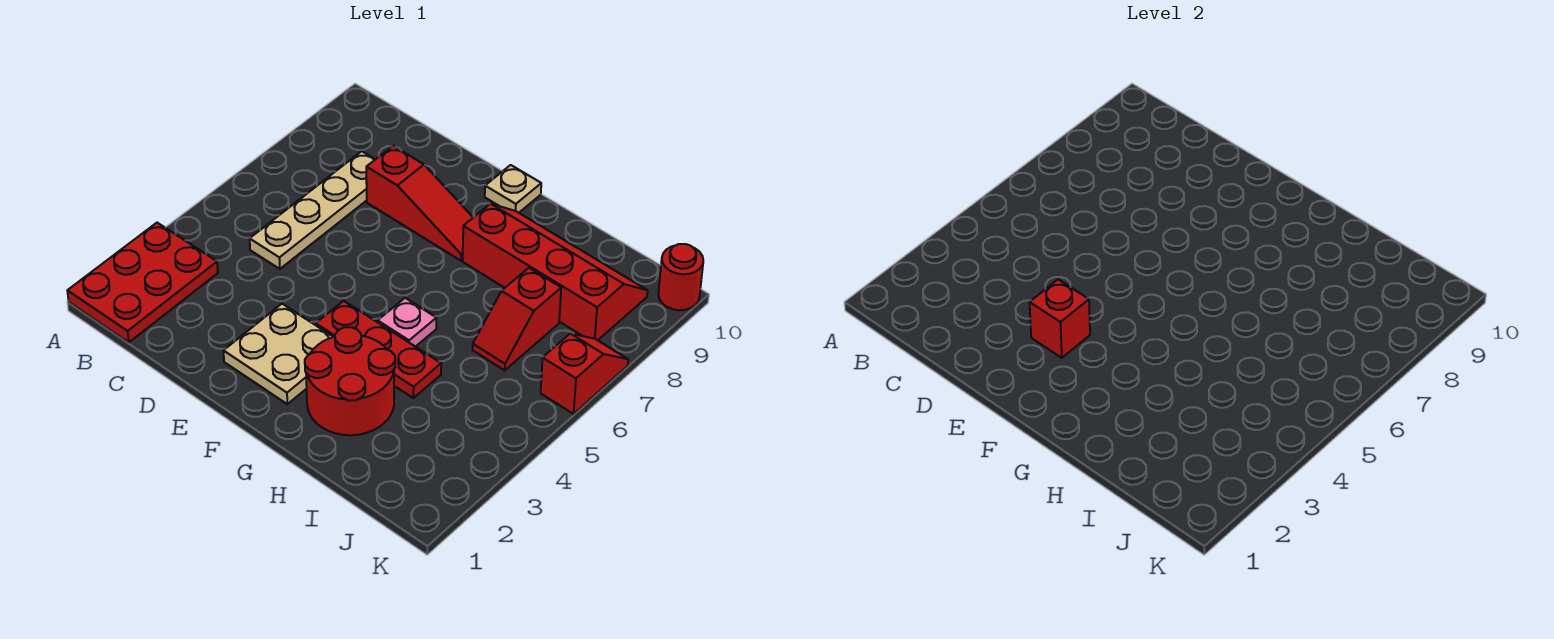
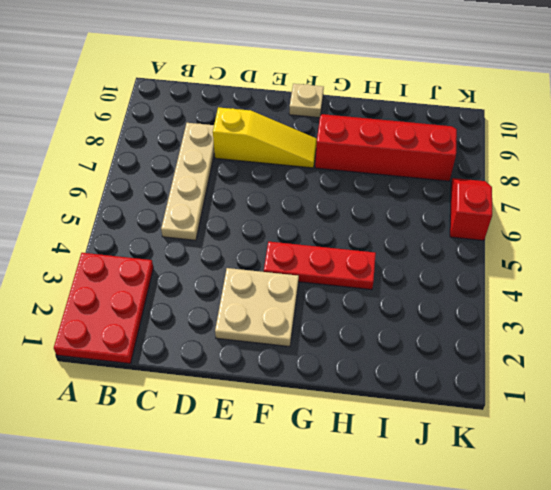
yellow slope D8:F8 level 1 top D -> red slope D8:F8 level 1 top D
none -> red round brick G2:H3 level 1
none -> pink plate G5 level 1
none -> red slope I6:I7 level 1 top 7

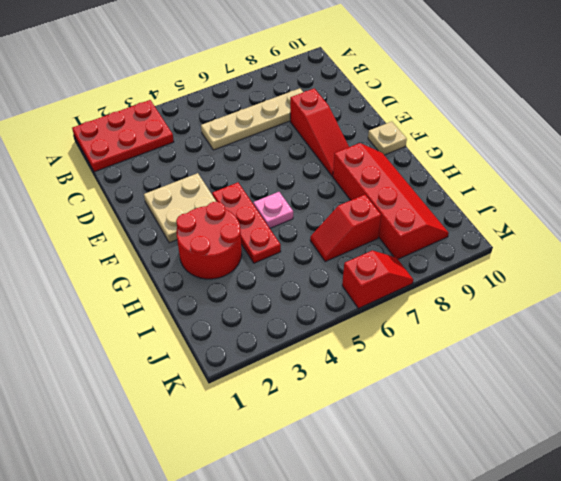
none -> red round brick K10 level 1
none -> red brick E3 level 2

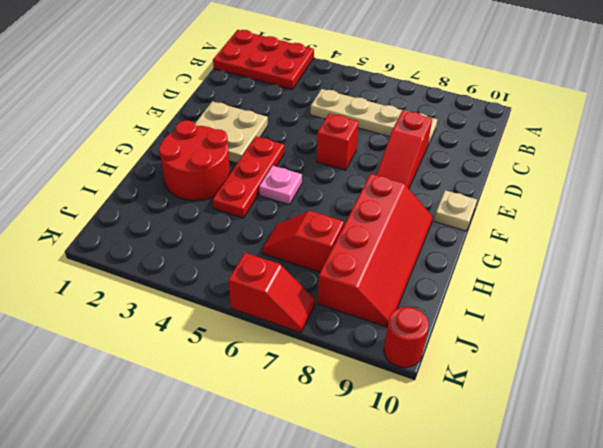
red brick E6 level 1 -> red brick E3 level 2

